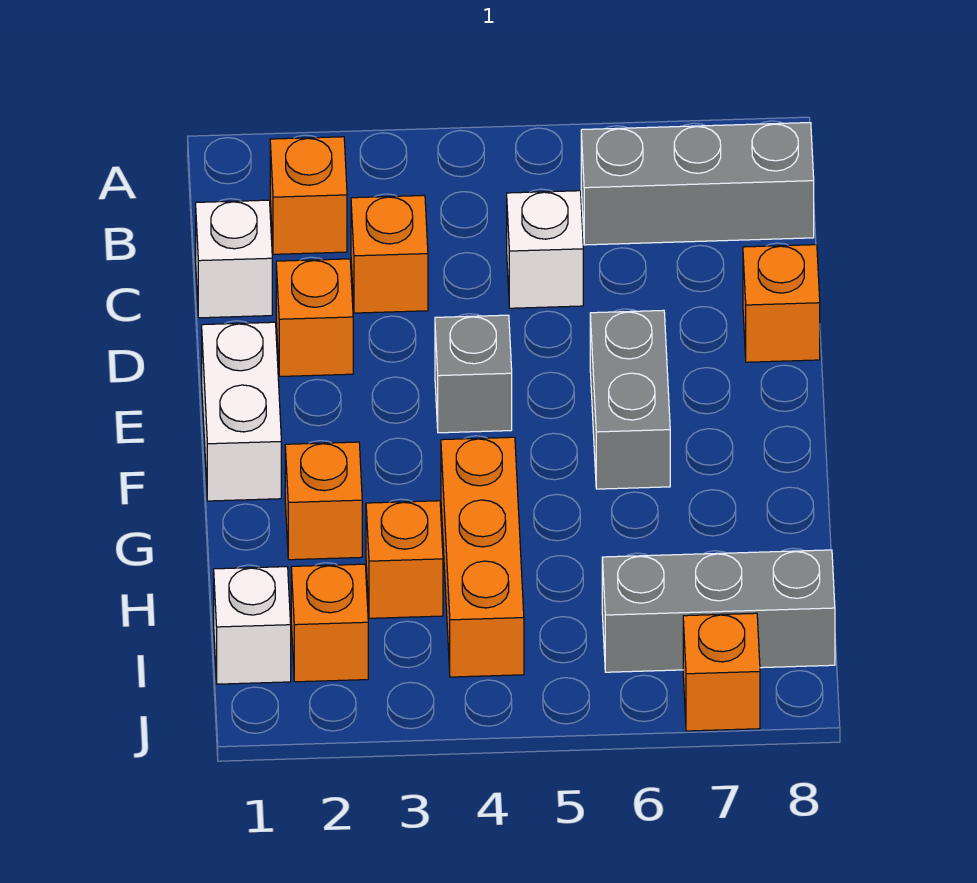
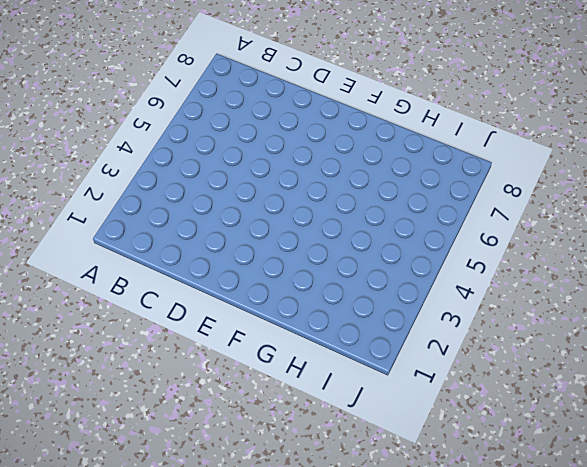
none -> orange brick B2 level 1
none -> grey brick B6:B8 level 1
none -> white brick C1 level 1

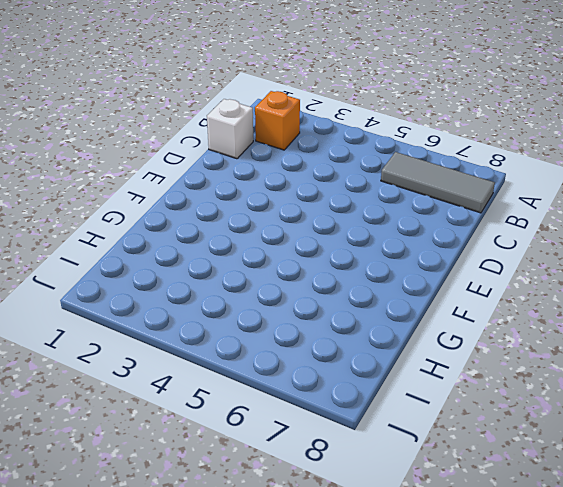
grey tile B6:B8 level 1 -> grey brick B6:B8 level 1
none -> orange brick C3 level 1
none -> white brick C5 level 1
none -> orange brick D2 level 1

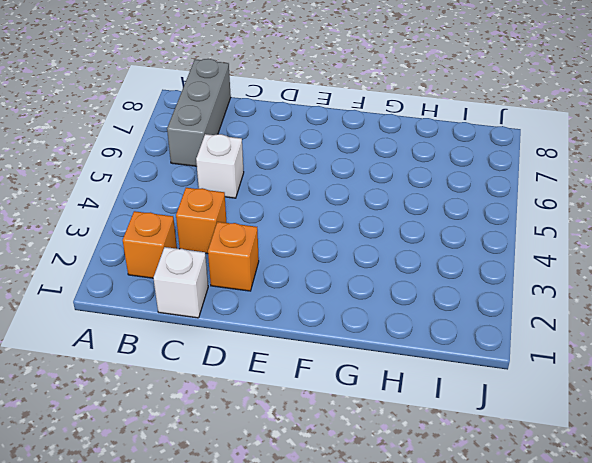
none -> orange brick D8 level 1
none -> white brick E1:F1 level 1
none -> grey brick E4 level 1

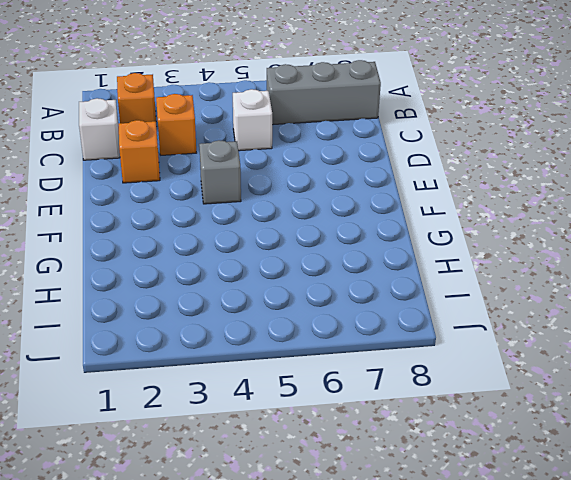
none -> orange brick D8 level 1
none -> white brick E1:F1 level 1
none -> grey brick E6:F6 level 1

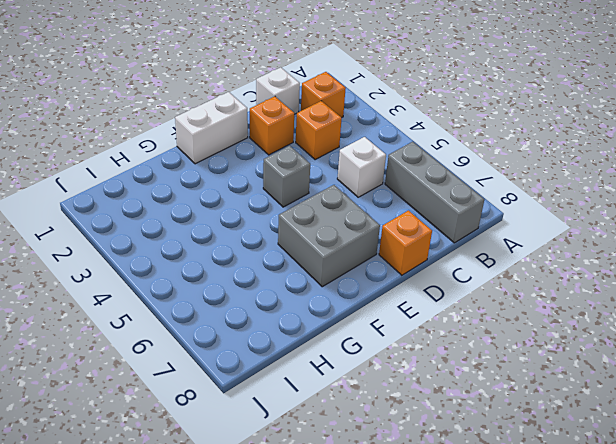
grey brick E6:F7 level 1 -> grey brick E6:F6 level 1
none -> orange brick G2 level 1
none -> orange brick G4:I4 level 1
none -> orange brick H3 level 1

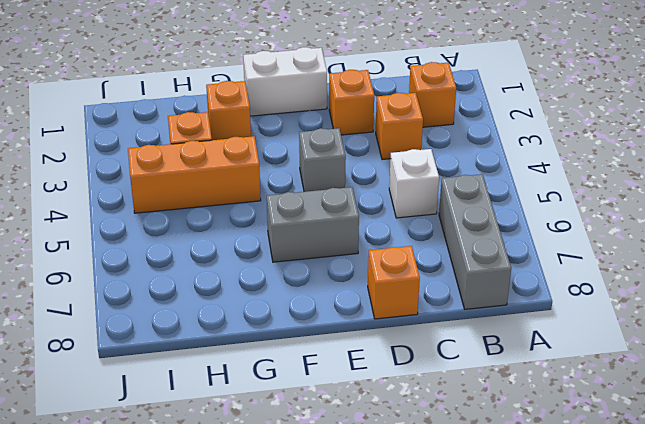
none -> white brick C1 level 1
none -> white brick I1 level 1
none -> orange brick I2 level 1

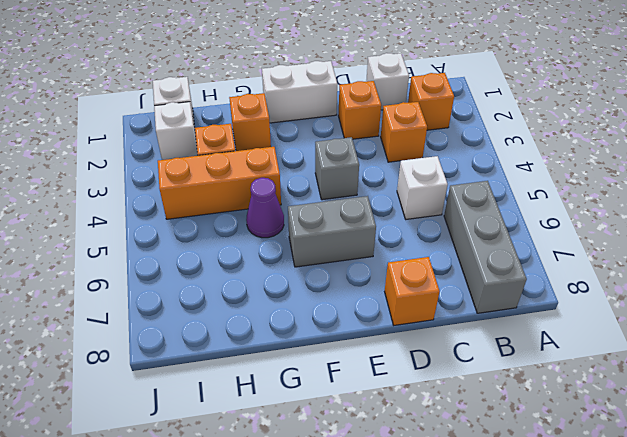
purple cone G5 level 1 -> none
white brick I2 level 1 -> orange brick I2 level 1
none -> grey brick I6:I8 level 1
none -> orange brick J7 level 1

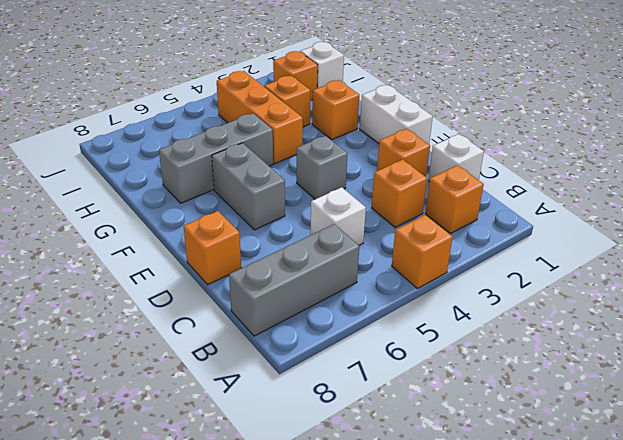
orange brick A4 level 1 -> orange brick J7 level 1
grey brick G5:G7 level 1 -> grey brick I6:I8 level 1

